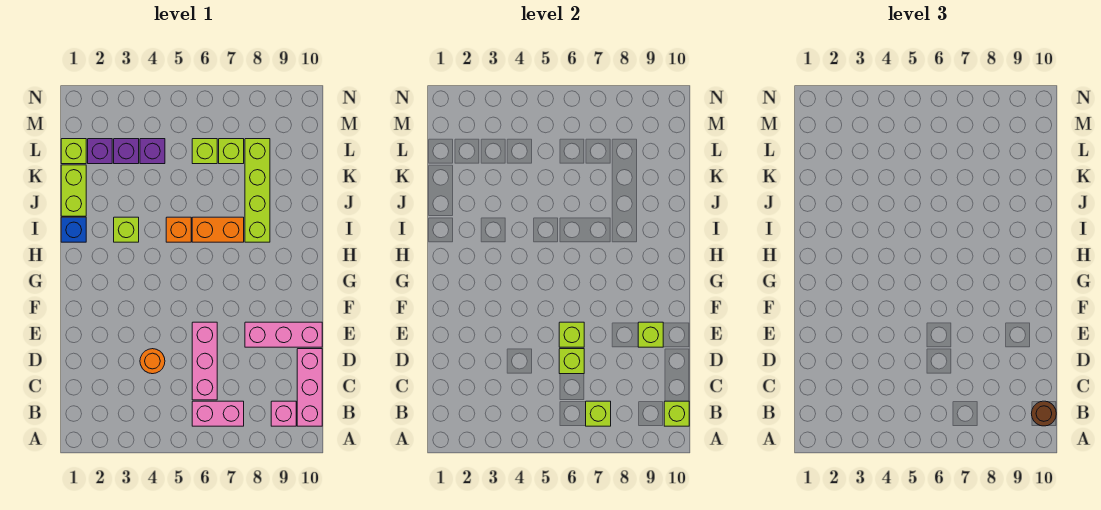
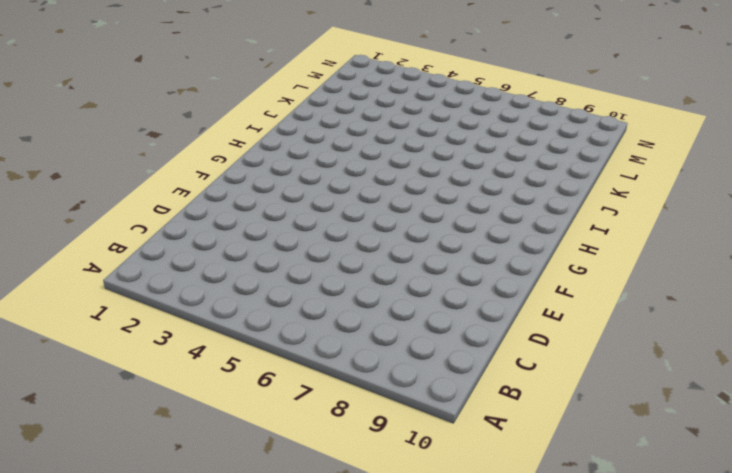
none -> pink brick B6:B7 level 1
none -> pink brick B9 level 1
none -> pink brick B10:D10 level 1

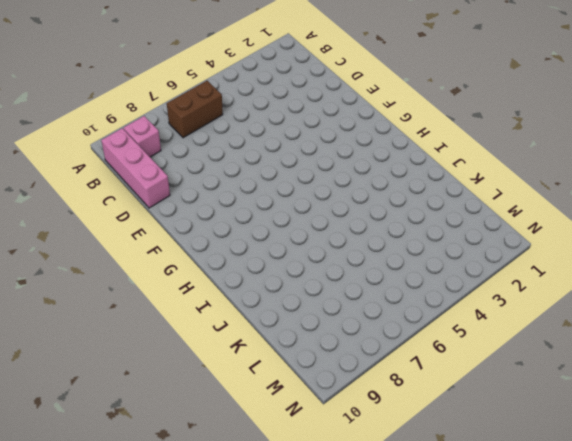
brown brick B6:B7 level 1 -> pink brick B6:B7 level 1
none -> pink brick C6:E6 level 1
none -> orange round brick D4 level 1
none -> pink brick E8:E10 level 1

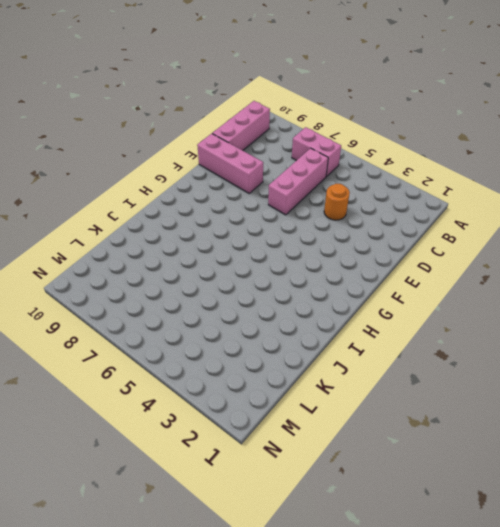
none -> pink brick B9 level 1
none -> blue brick I1 level 1
none -> lime brick I3 level 1

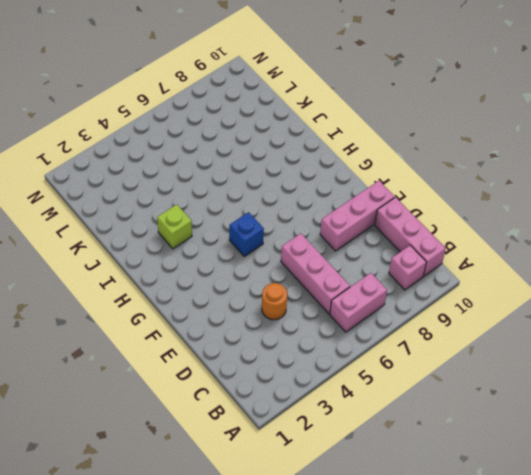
blue brick G5 level 1 -> blue brick I1 level 1
none -> orange brick I5 level 1
none -> orange brick I6:I7 level 1
none -> lime brick I8:L8 level 1

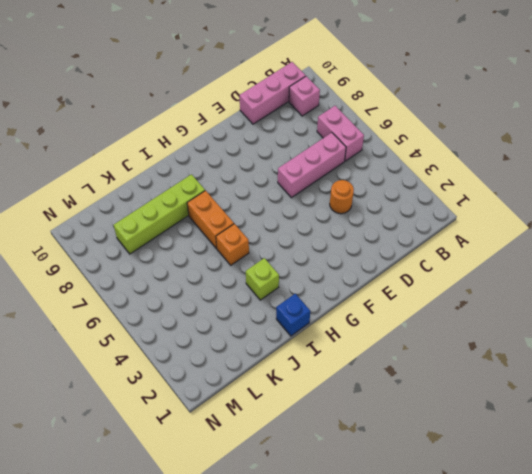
none -> pink brick E8:E10 level 1
none -> lime brick J1:K1 level 1
none -> lime brick L1 level 1

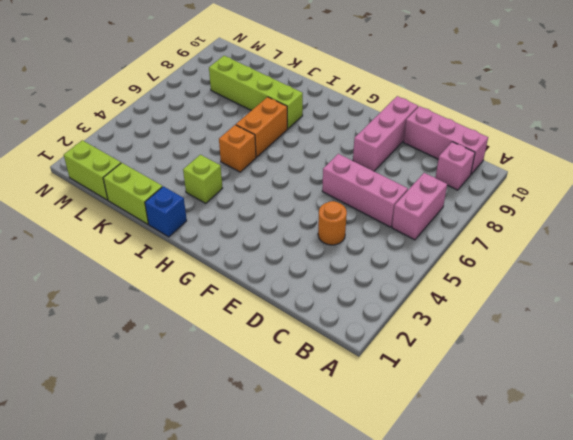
lime brick L1:M1 level 1 -> lime brick L1 level 1
none -> purple brick L2 level 1
none -> purple brick L3 level 1
none -> purple brick L4 level 1

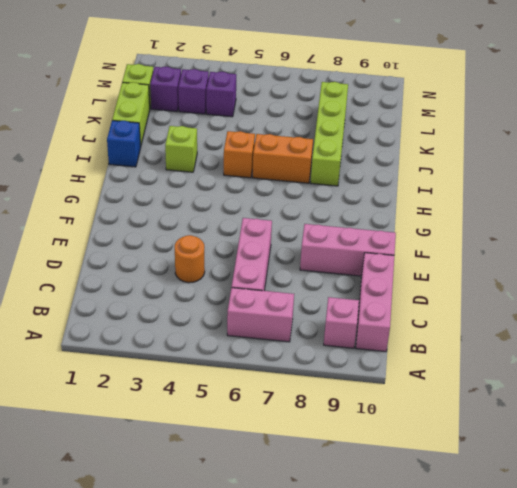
none -> lime brick L6 level 1
none -> lime brick L7 level 1
none -> lime brick B7 level 2

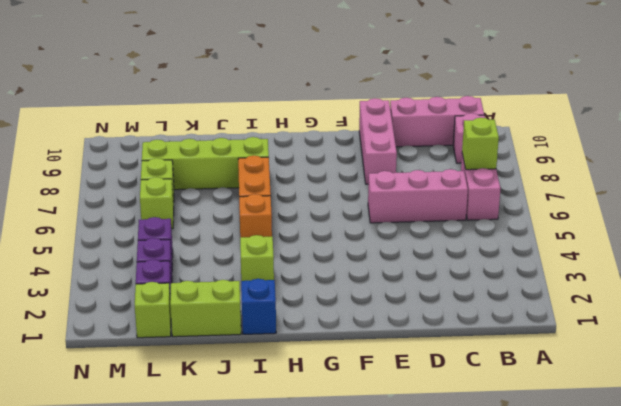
none -> orange round brick D4 level 1
none -> lime brick B10 level 2
none -> lime brick D6 level 2

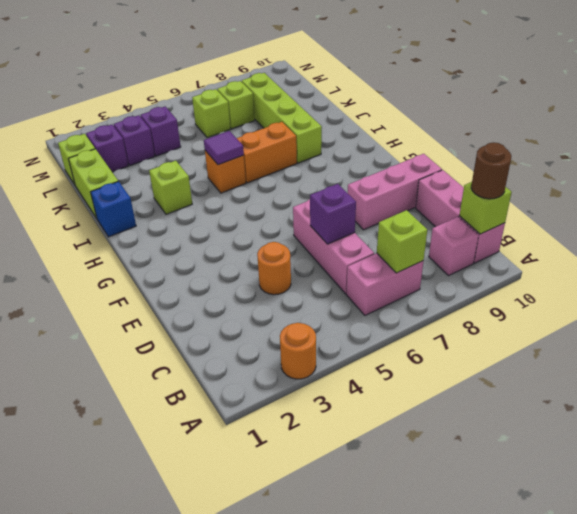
orange round brick A3 level 1 -> none
purple brick D6 level 2 -> lime brick D6 level 2
purple tile I5 level 2 -> none
none -> lime brick E6 level 2
none -> lime brick E9 level 2

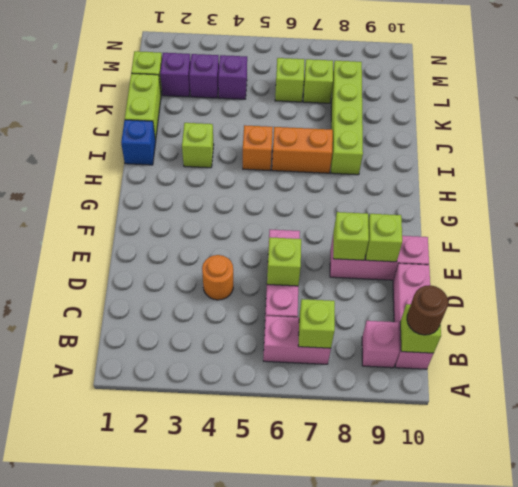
lime brick E8 level 2 -> lime brick E6 level 2

